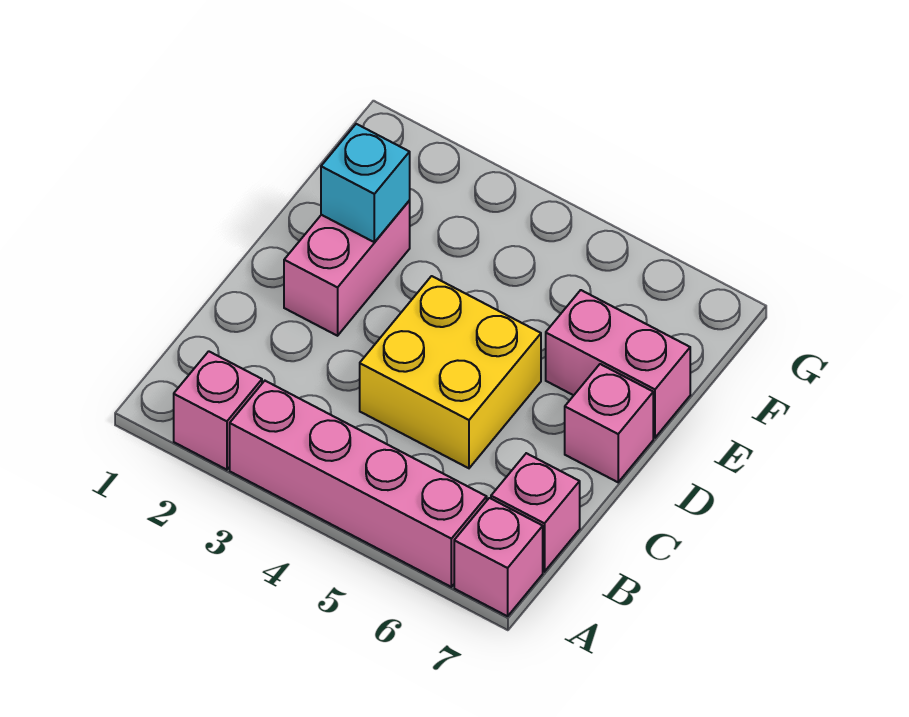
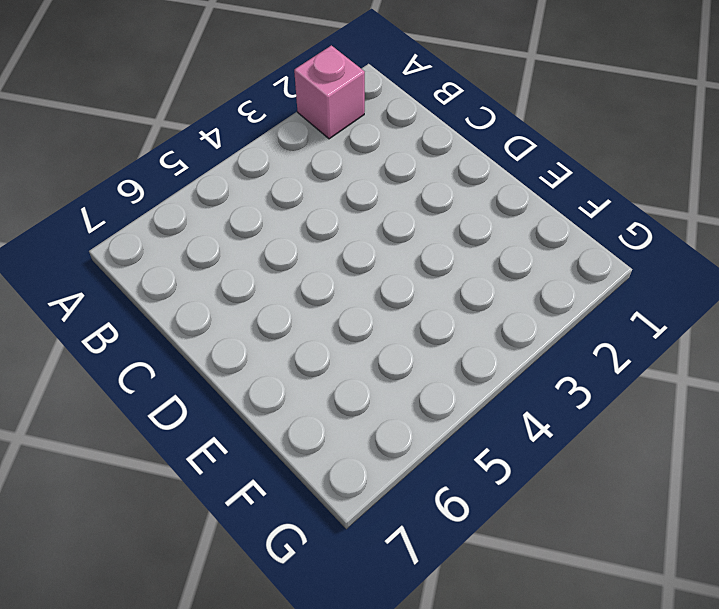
none -> pink brick A3:A6 level 1
none -> pink brick A7 level 1

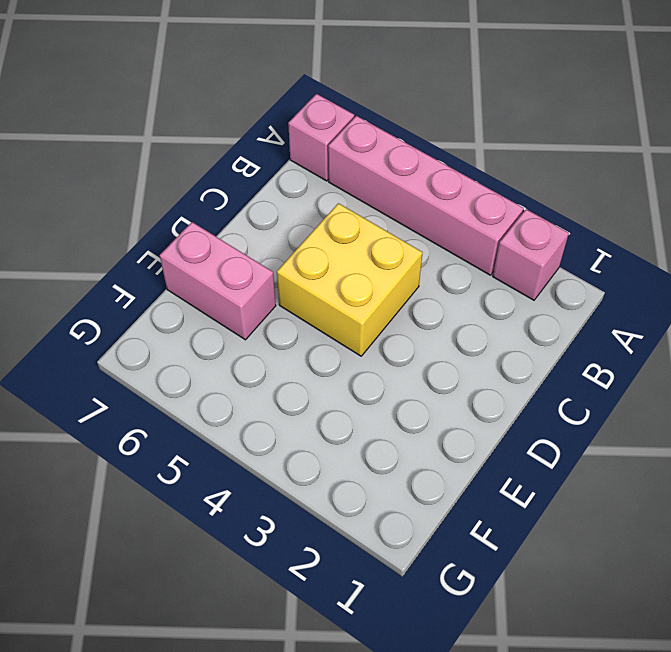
none -> pink brick B7 level 1
none -> pink brick D2:E2 level 1

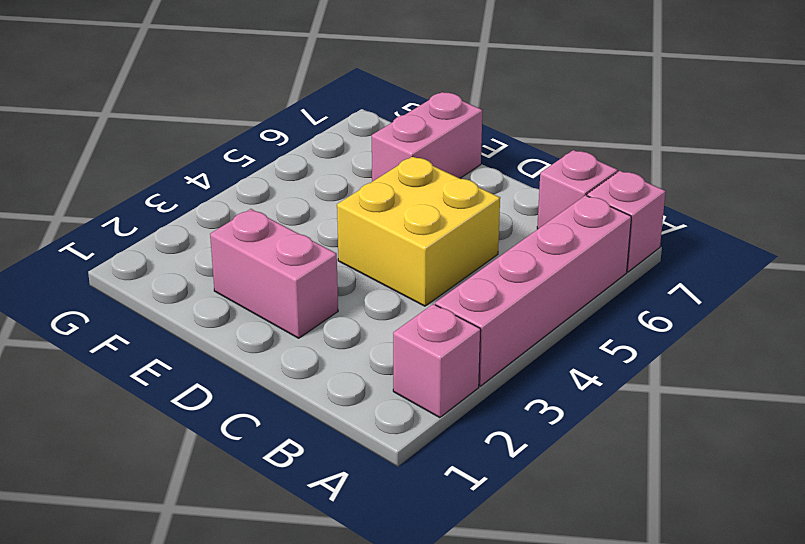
none -> pink brick D7 level 1
none -> cyan brick E2 level 2

